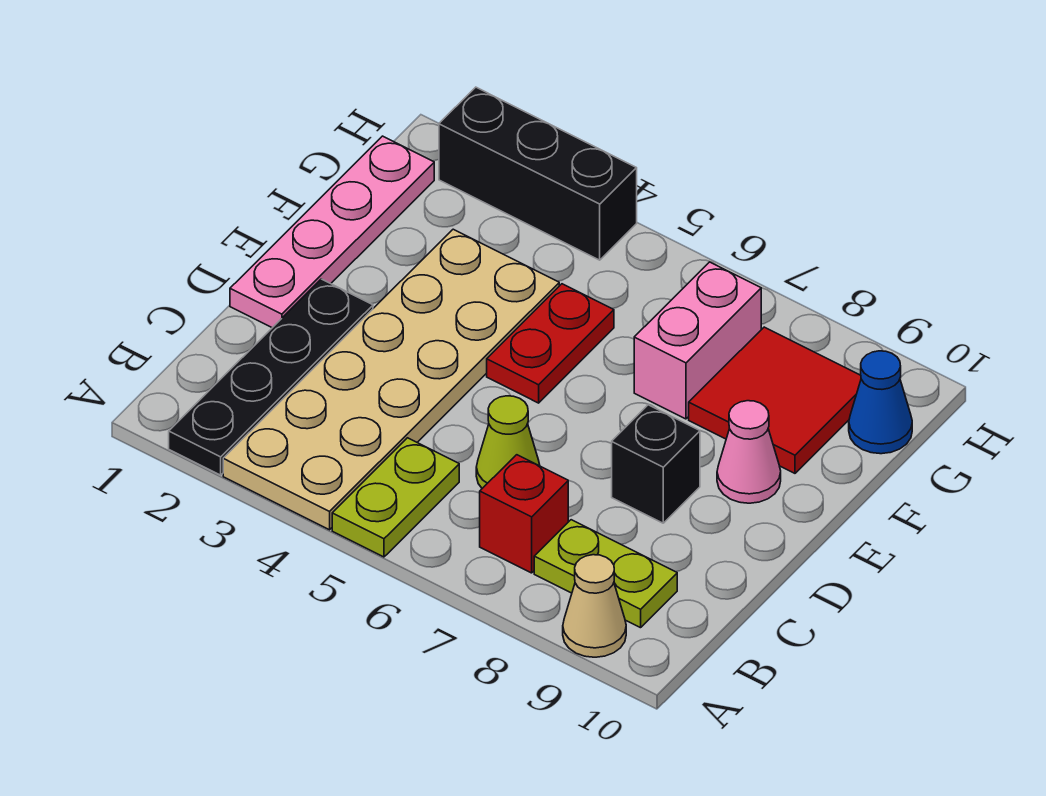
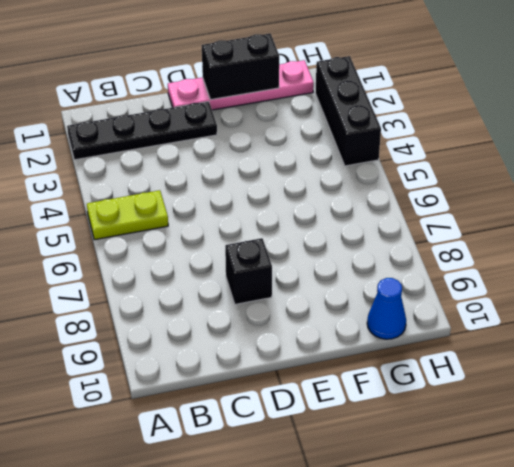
black brick E1:F1 level 2 -> none
none -> tan plate A3:F4 level 1
none -> tan cone A9 level 1
none -> red brick B7 level 1

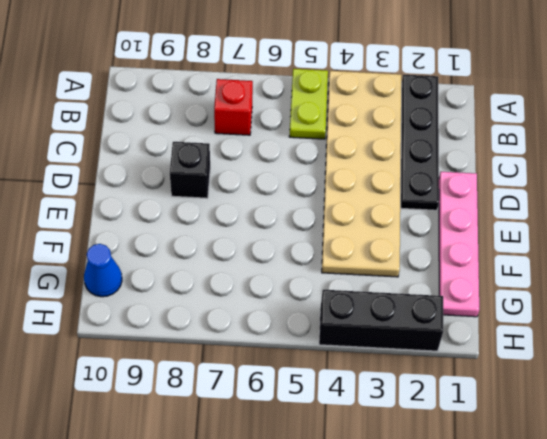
none -> tan cone A9 level 1
none -> lime plate B8:B9 level 1
none -> lime cone C6 level 1

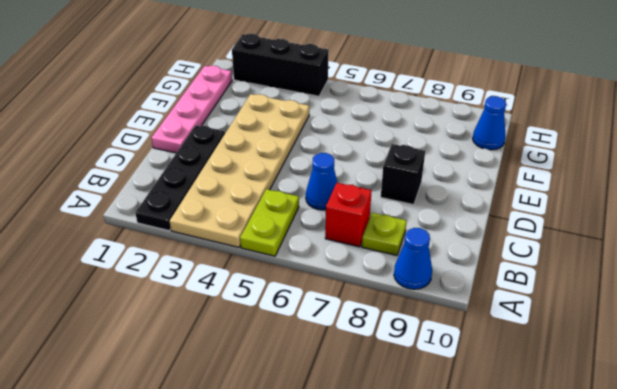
blue cone A9 level 1 -> tan cone A9 level 1
lime plate B8 level 1 -> lime plate B8:B9 level 1
blue cone C6 level 1 -> lime cone C6 level 1
none -> red plate E5:F5 level 1
none -> pink cone E9 level 1
none -> pink brick F7:G7 level 1

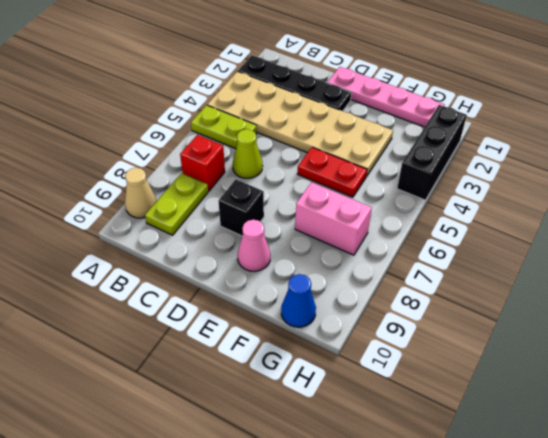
none -> red tile F8:G9 level 1

